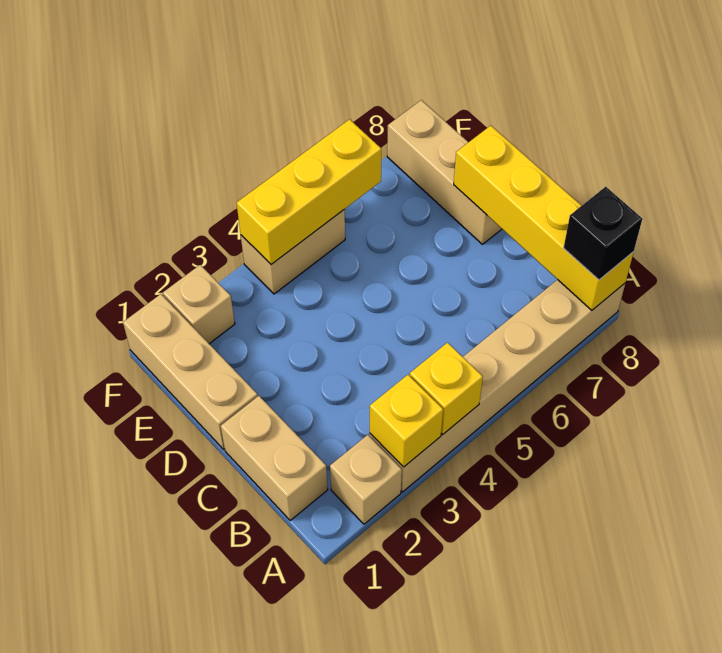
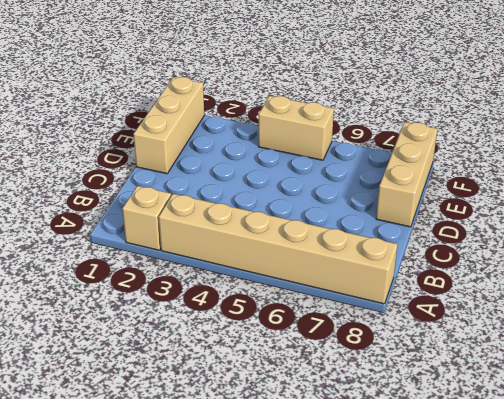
none -> tan brick B1:C1 level 1
none -> tan brick F2 level 1
none -> yellow brick A3 level 2

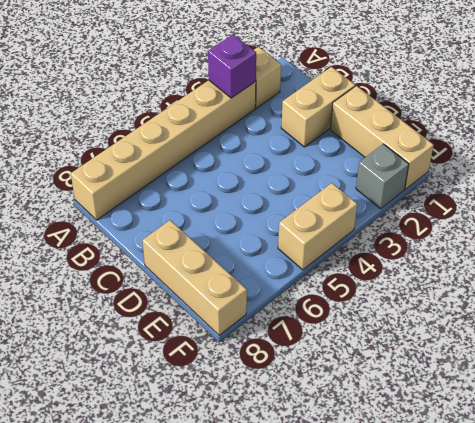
purple brick A3 level 2 -> yellow brick A3 level 2
tan brick C1:C2 level 1 -> tan brick B1:C1 level 1
grey brick F2 level 1 -> tan brick F2 level 1
none -> yellow brick A4 level 2
none -> yellow brick A8:D8 level 2
none -> yellow brick F4:F6 level 2

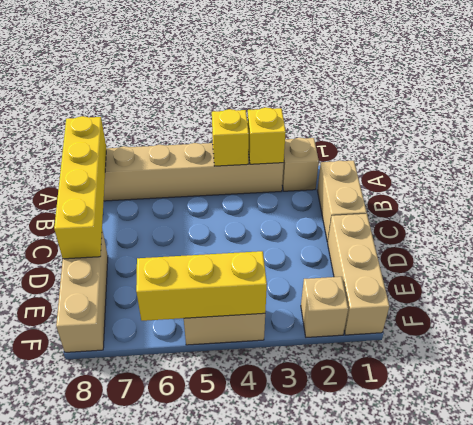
none -> black brick A8 level 3

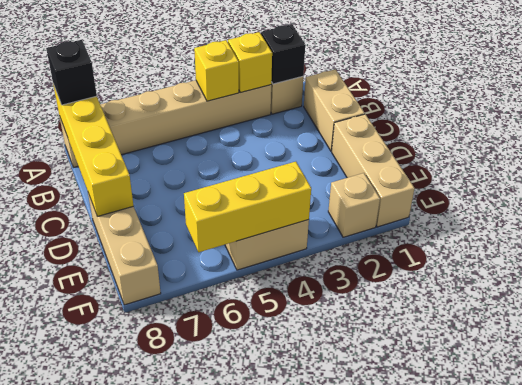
black brick A2 level 2 -> none

